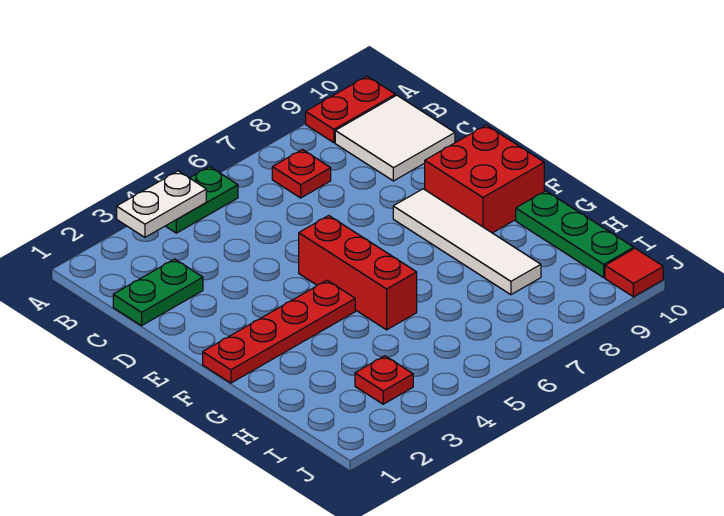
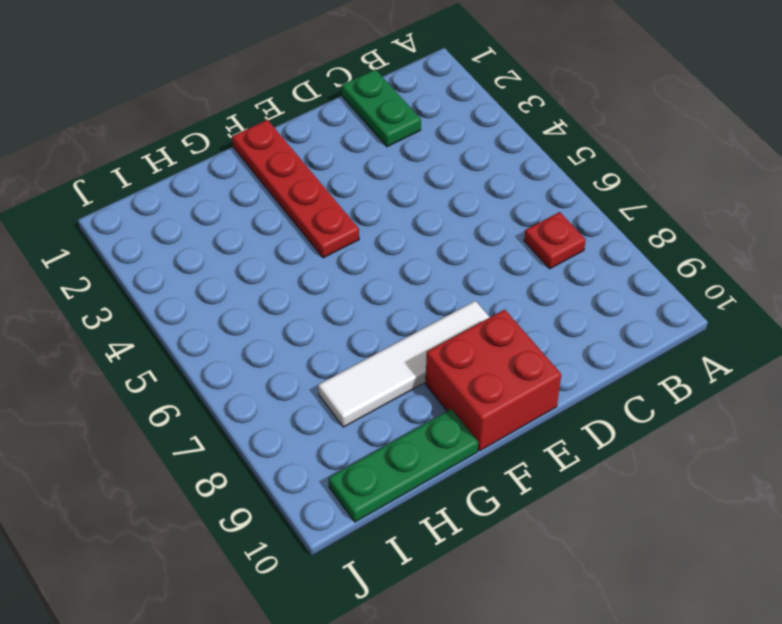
none -> green plate A4:A5 level 1
none -> red plate A9:A10 level 1
none -> white tile B9:C10 level 1

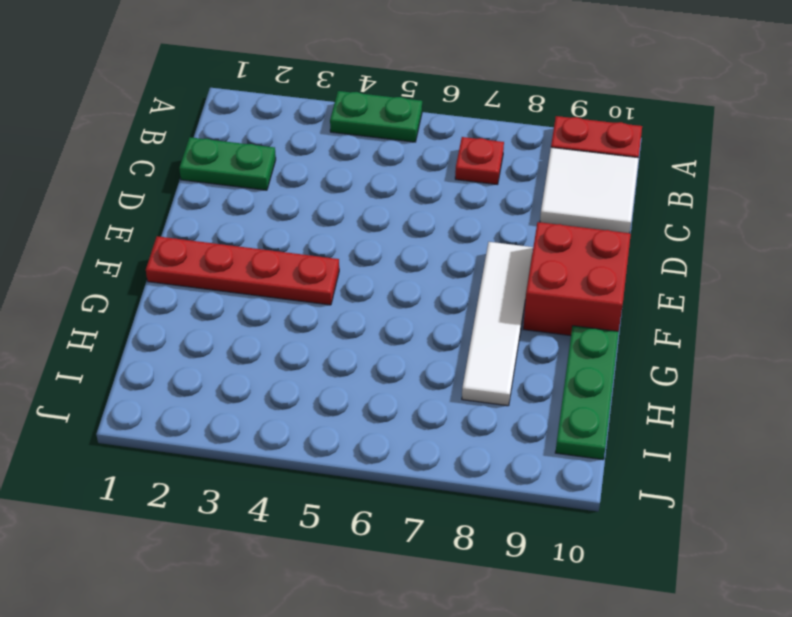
none -> red brick E5:G5 level 1
none -> red plate I3 level 1
none -> red tile J10 level 1

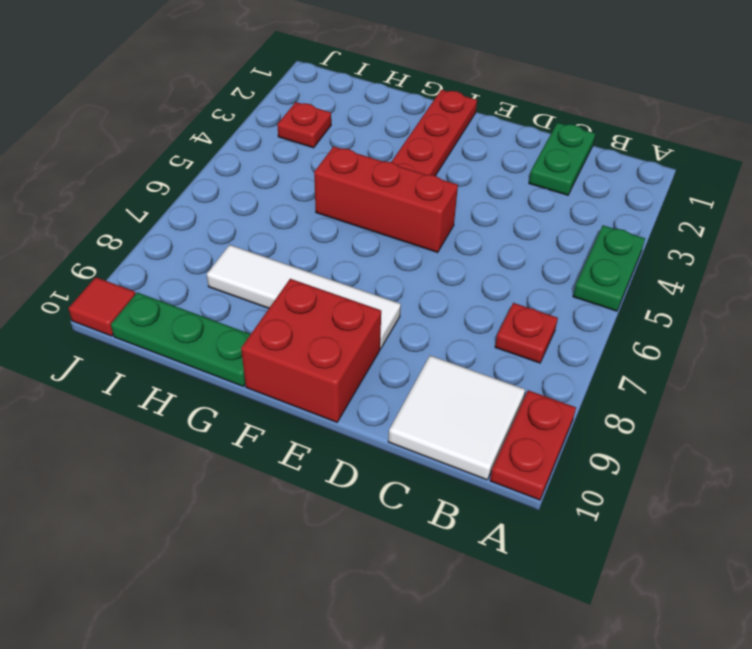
none -> white plate A3:A4 level 2

